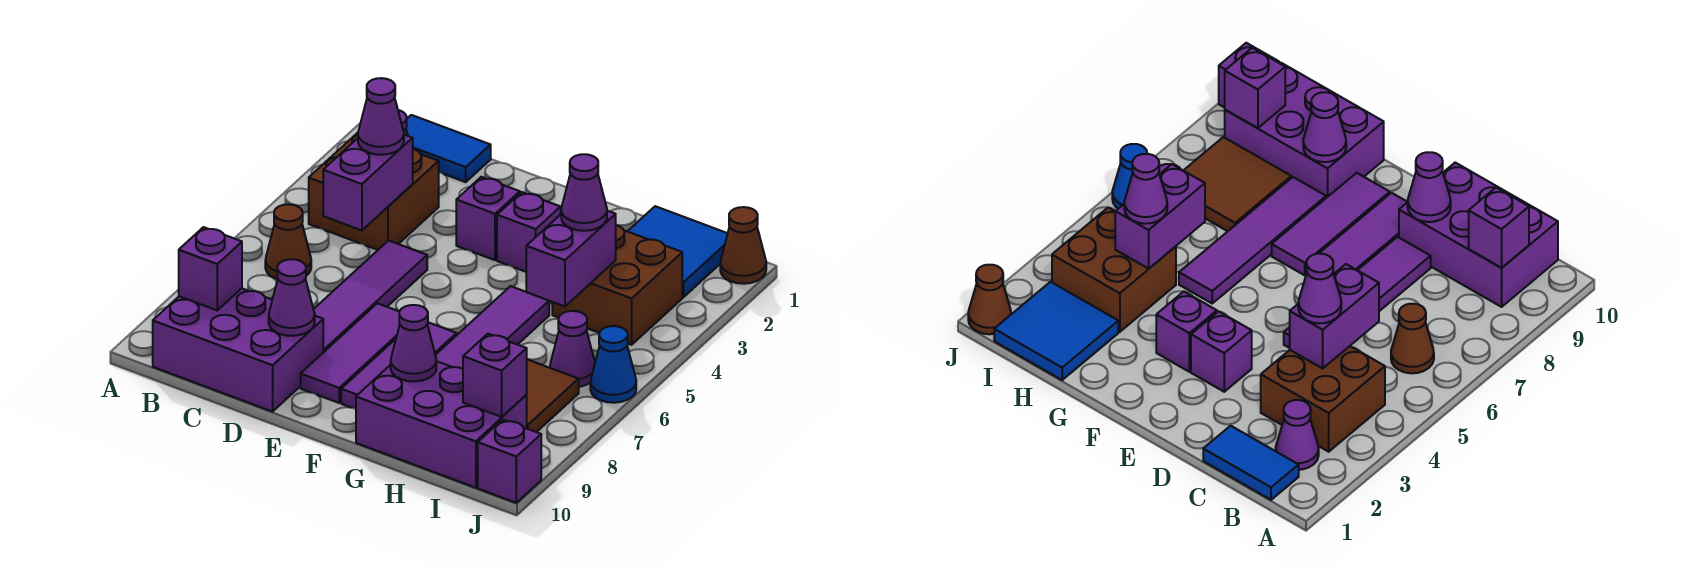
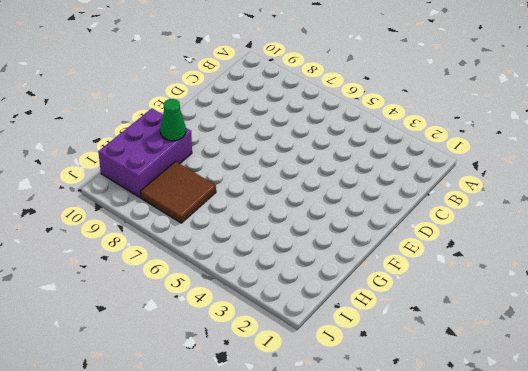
green cone G9 level 2 -> purple cone G9 level 2
none -> blue tile B1:C1 level 1
none -> purple cone B2 level 1
none -> brown brick B3:C4 level 1

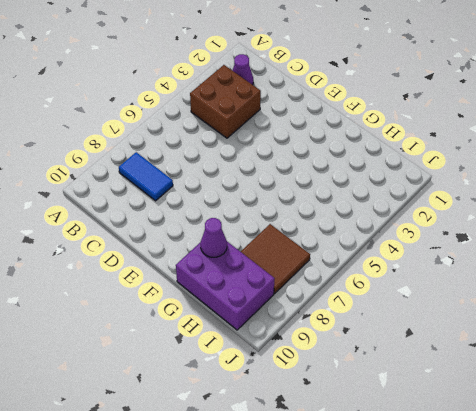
blue tile B8:C8 level 1 -> blue tile B1:C1 level 1
none -> brown cone B6 level 1
none -> purple brick B9:D10 level 1
none -> purple tile D5:D8 level 1

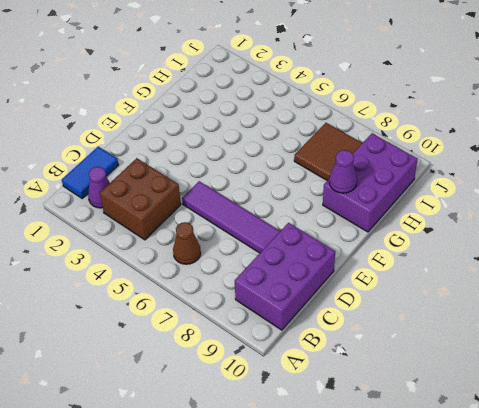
none -> purple brick E3 level 1
none -> purple tile E7:E9 level 1
none -> purple brick F3 level 1

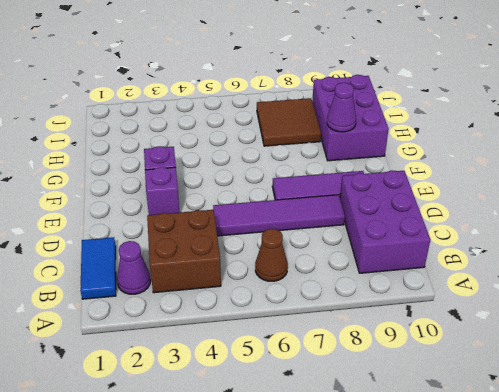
none -> purple tile F7:F9 level 1
none -> purple tile G5:G8 level 1
none -> blue tile H1:I2 level 1

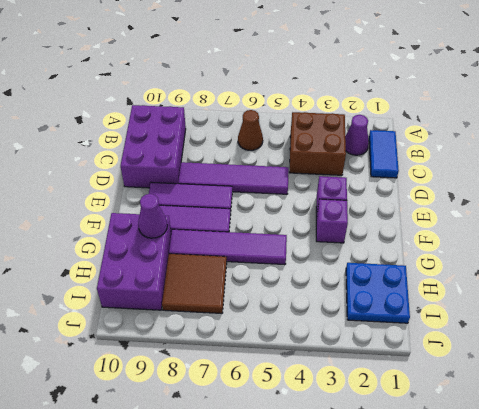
blue plate H1:I2 level 1 -> blue tile H1:I2 level 1
none -> brown brick H3:I4 level 1
none -> purple cone I6 level 1
none -> brown cone J1 level 1

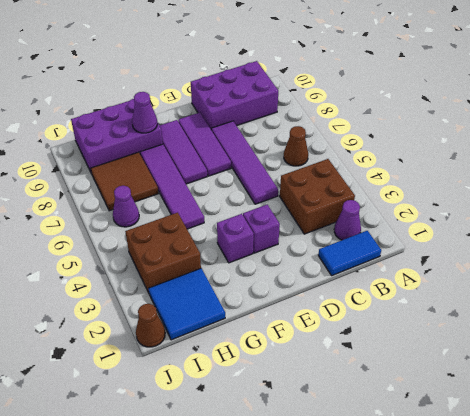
none -> blue cone J6 level 1
none -> purple brick J10 level 1
none -> purple brick B9 level 2

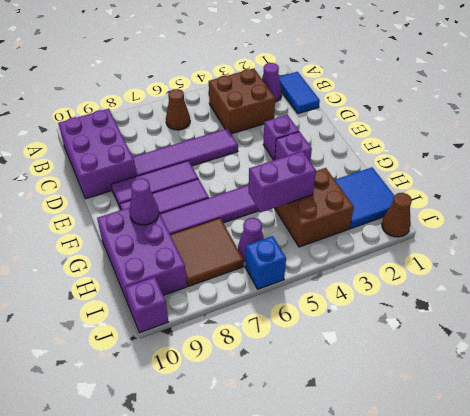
blue brick J6 level 1 -> blue cone J6 level 1
none -> purple brick B9 level 2
none -> purple brick C4:C5 level 2
none -> purple cone D9 level 2

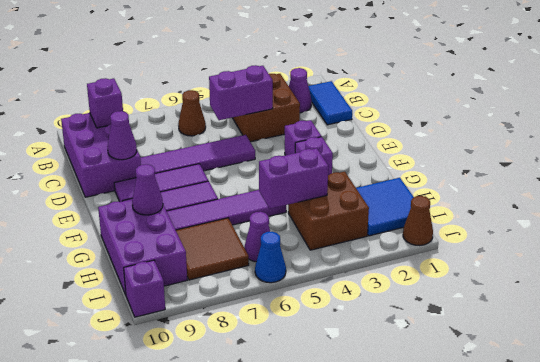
none -> purple brick I9 level 2
none -> purple cone C4 level 3
none -> purple cone H4 level 3

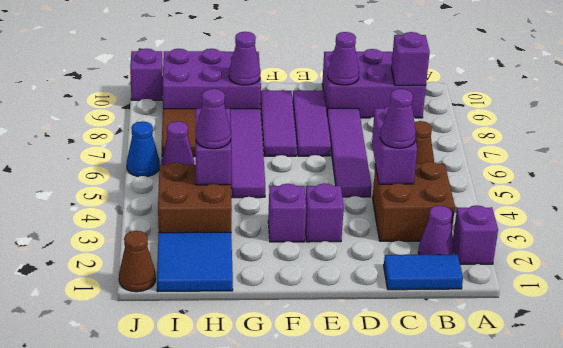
purple brick A2 level 1 -> purple brick I9 level 2

